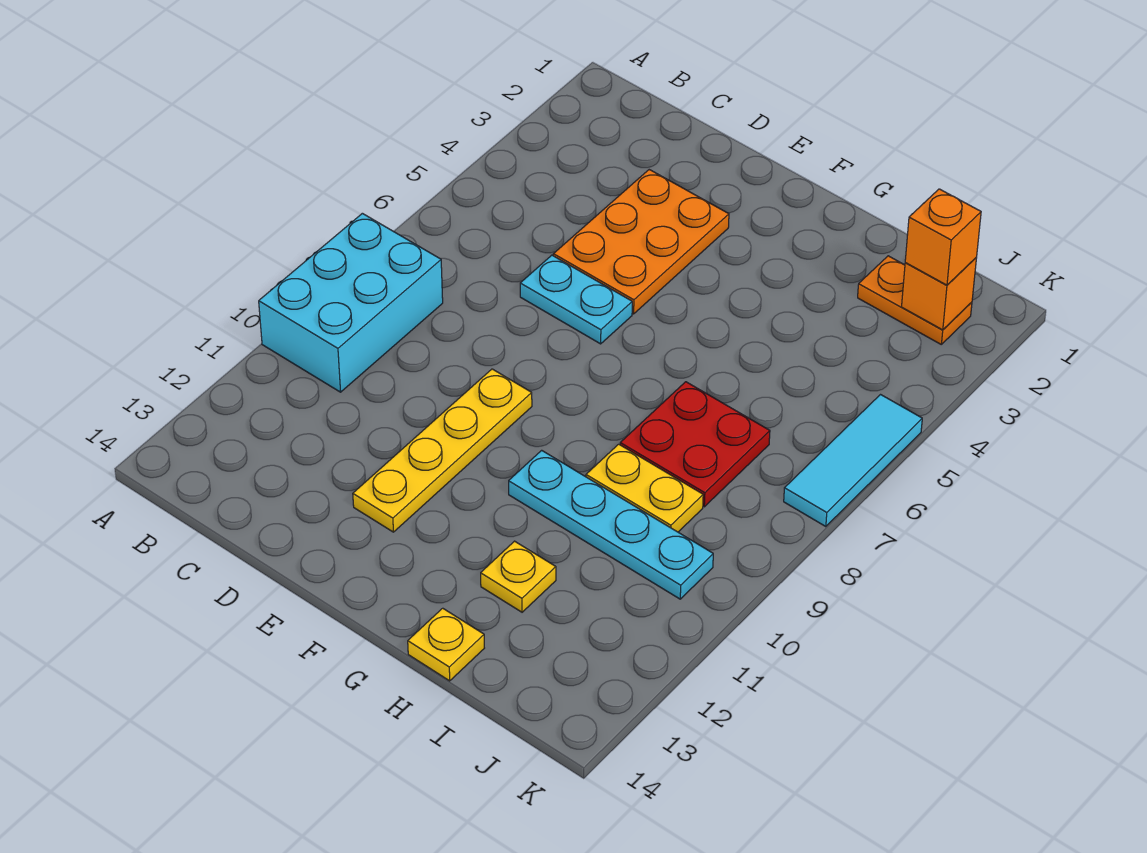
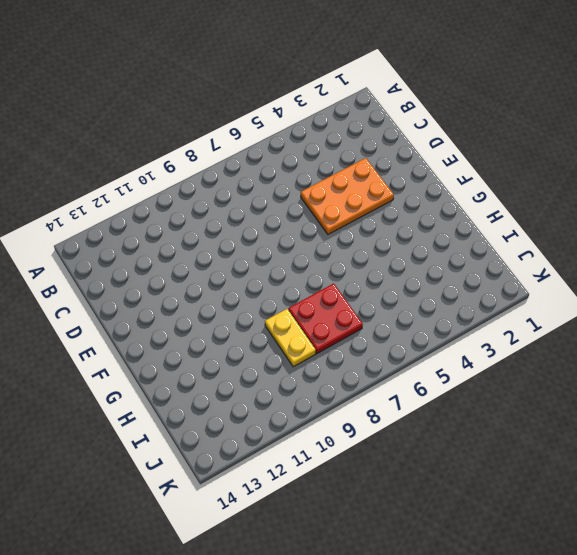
none -> cyan brick A8:B10 level 1
none -> cyan plate D6:E6 level 1
none -> yellow plate E9:E12 level 1

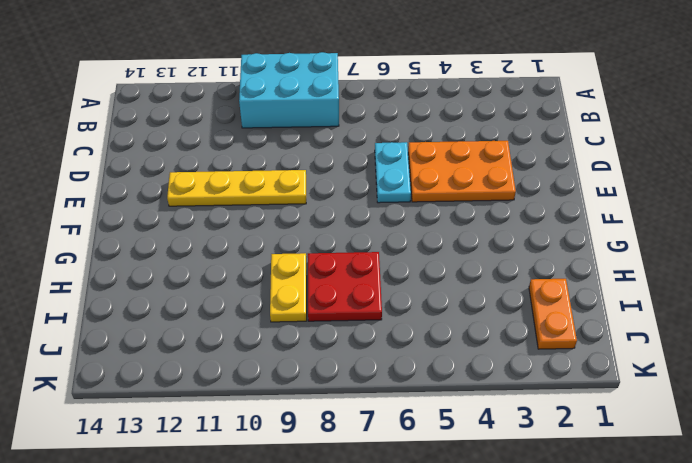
none -> cyan plate G10:J10 level 1
none -> yellow plate H12 level 1
none -> yellow plate H14 level 1

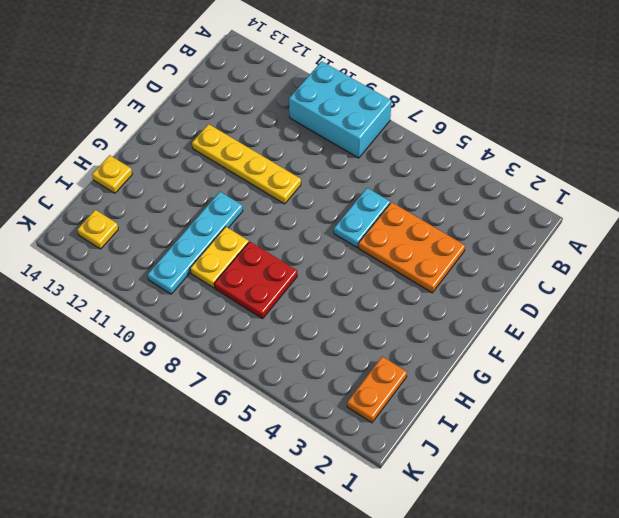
yellow plate J13 level 1 -> yellow plate H12 level 1
none -> cyan tile K5:K7 level 1
none -> orange brick J2 level 2
none -> orange brick J2 level 3

